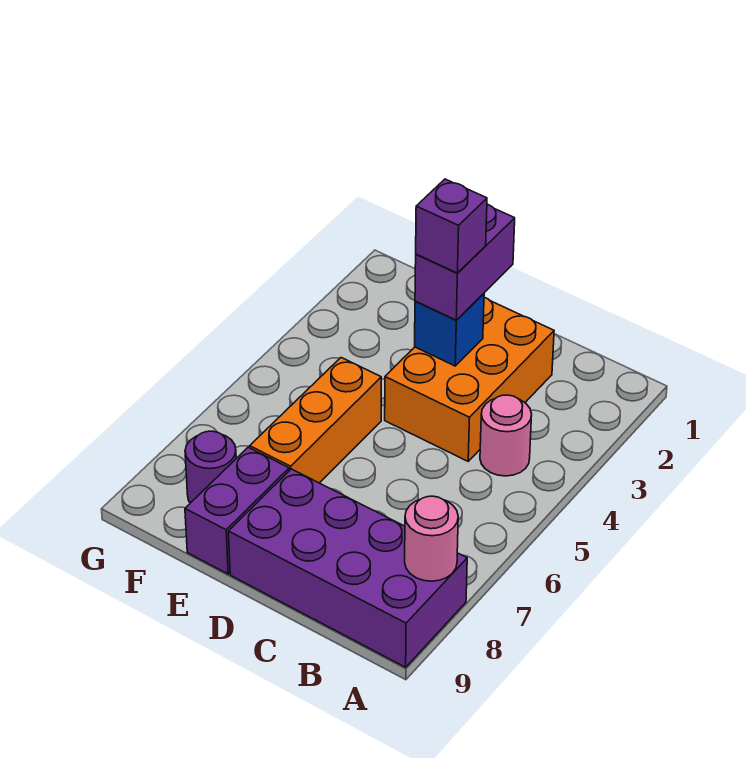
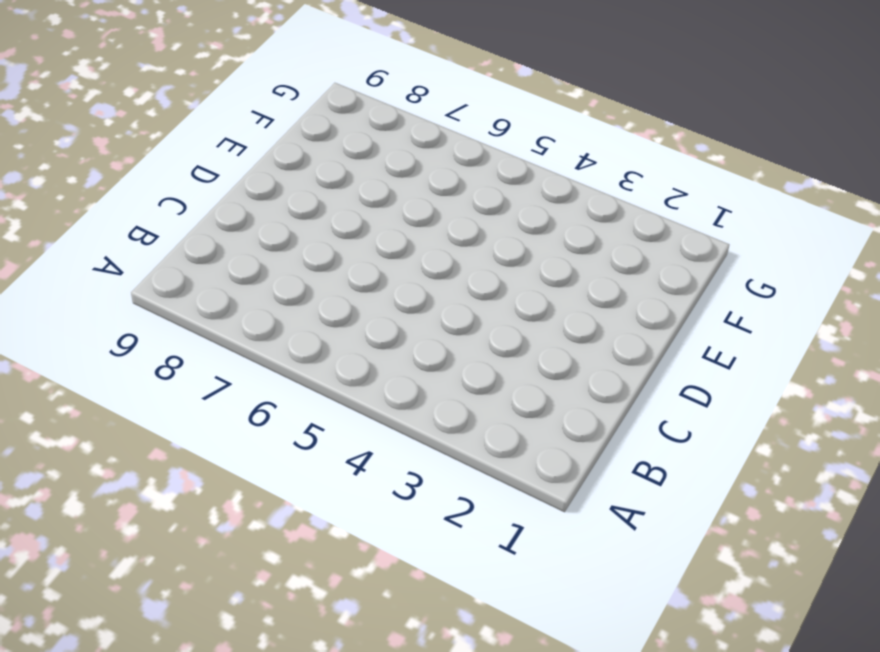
none -> purple brick A8:D9 level 1
none -> pink round brick B4 level 1

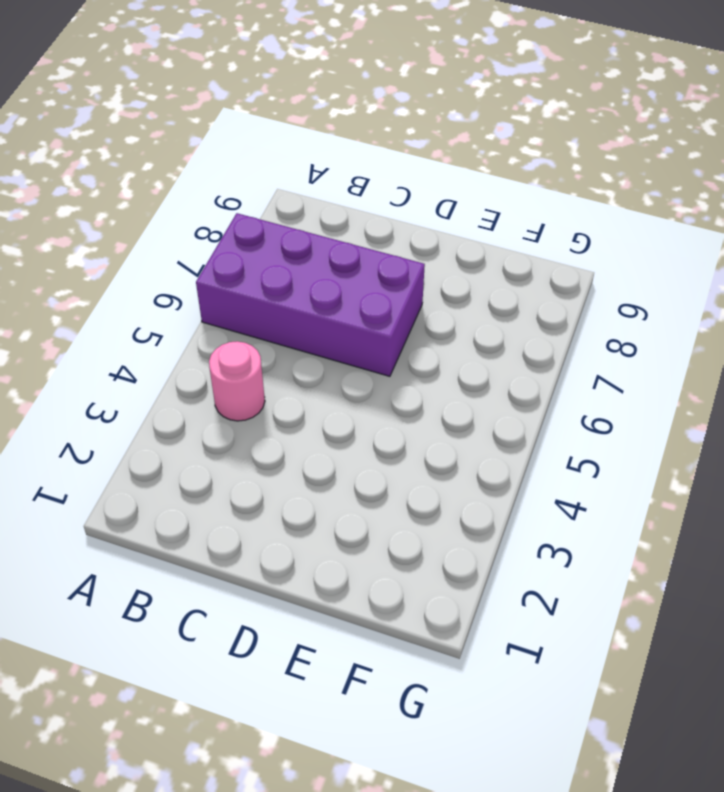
purple brick A6:D7 level 1 -> purple brick A8:D9 level 1
none -> orange brick C2:D4 level 1
none -> orange brick E5:E7 level 1

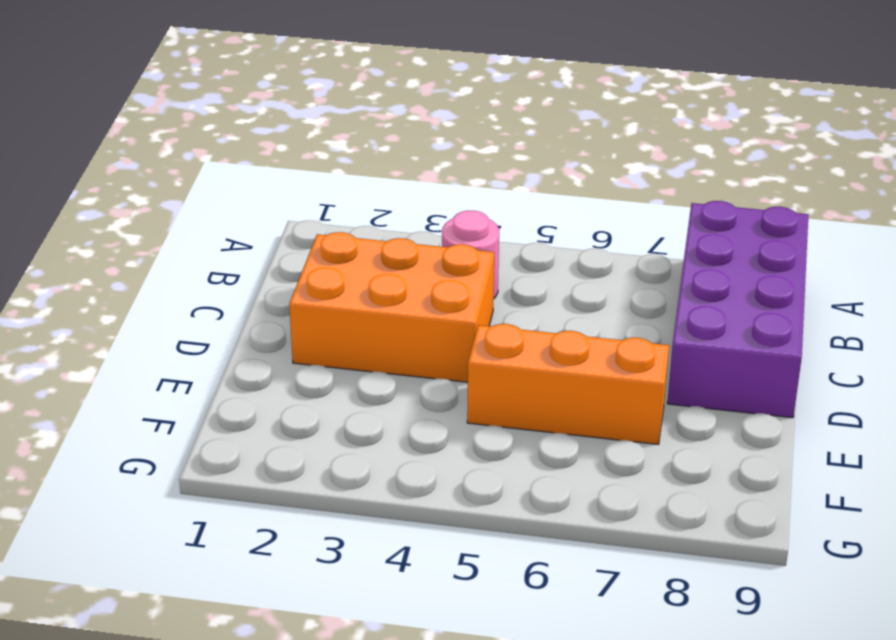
none -> purple brick E8:E9 level 1
none -> purple round brick F8 level 1

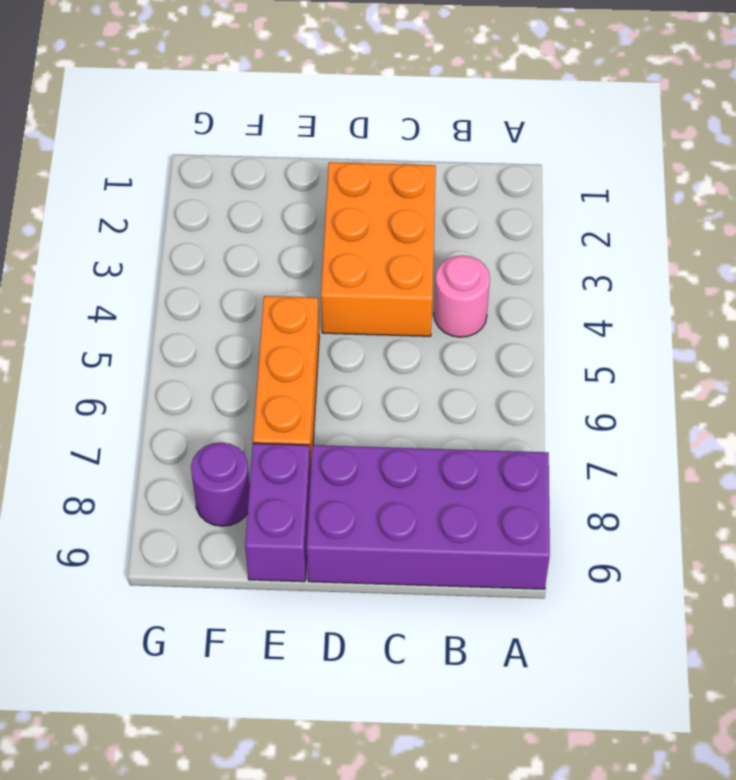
none -> pink round brick A8 level 2
none -> blue brick D3 level 2

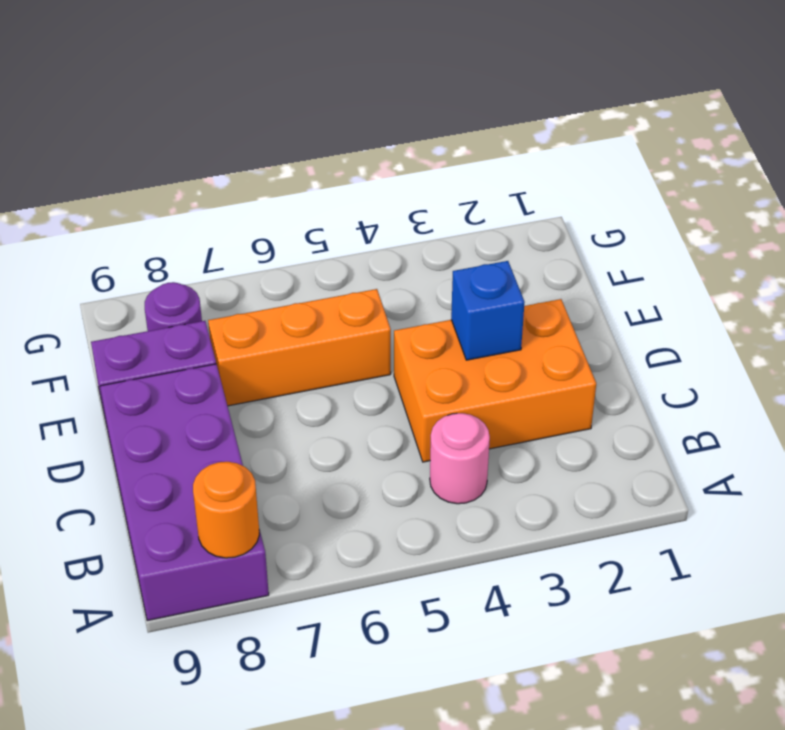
orange round brick A8 level 2 -> pink round brick A8 level 2
none -> purple brick D2:D3 level 3
none -> purple brick D3 level 4

